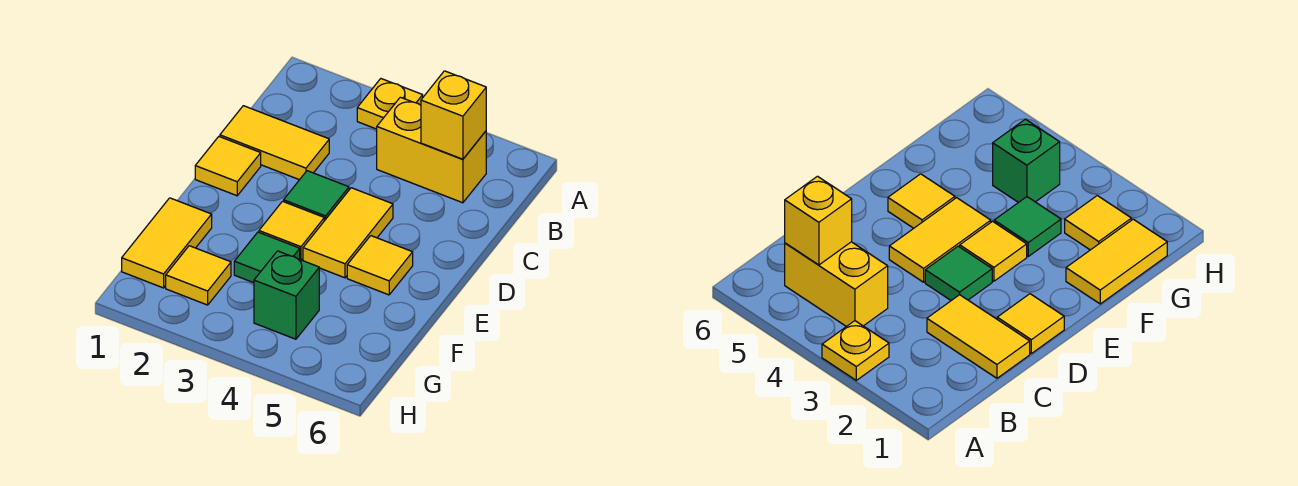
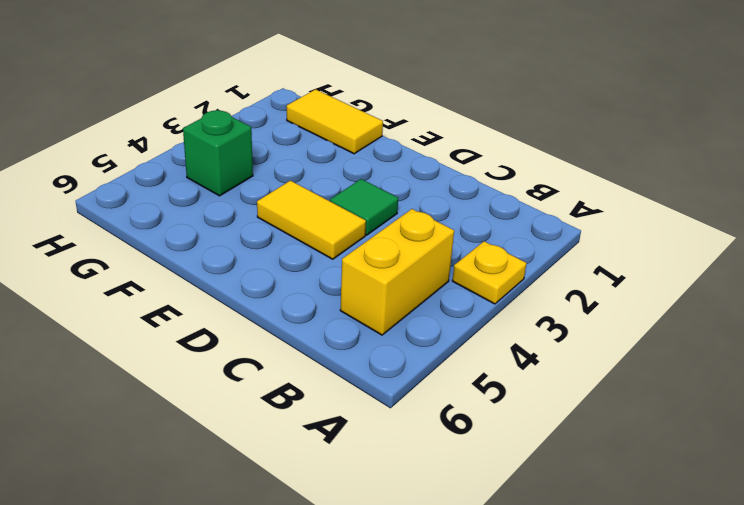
none -> yellow tile C1:C2 level 1
none -> yellow tile D1 level 1
none -> yellow tile E3 level 1

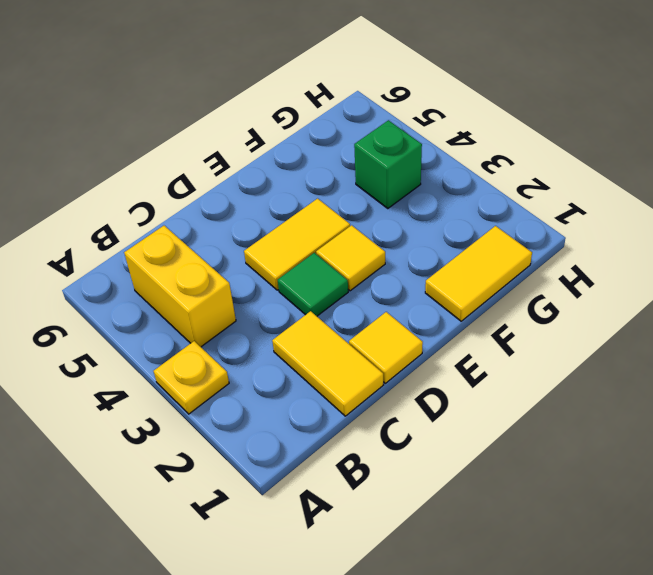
none -> yellow tile E5 level 1
none -> green tile F3 level 1
none -> yellow tile G2 level 1

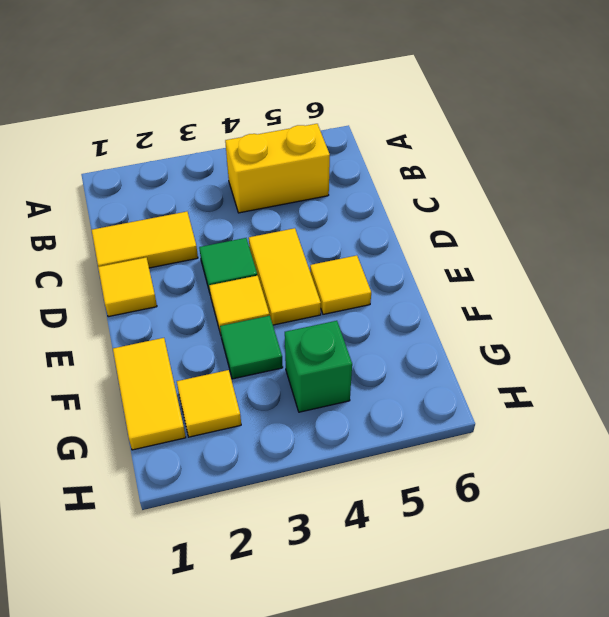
none -> yellow plate A3 level 1
none -> yellow brick B5 level 2

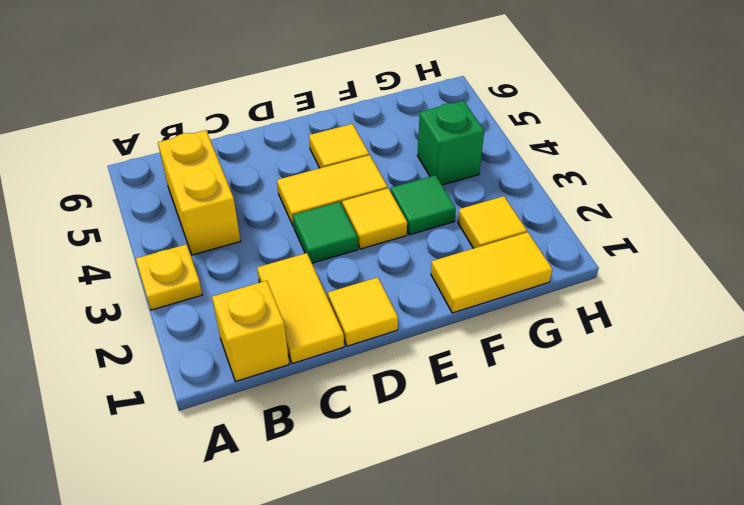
yellow brick B1 level 1 -> yellow brick B5 level 2

